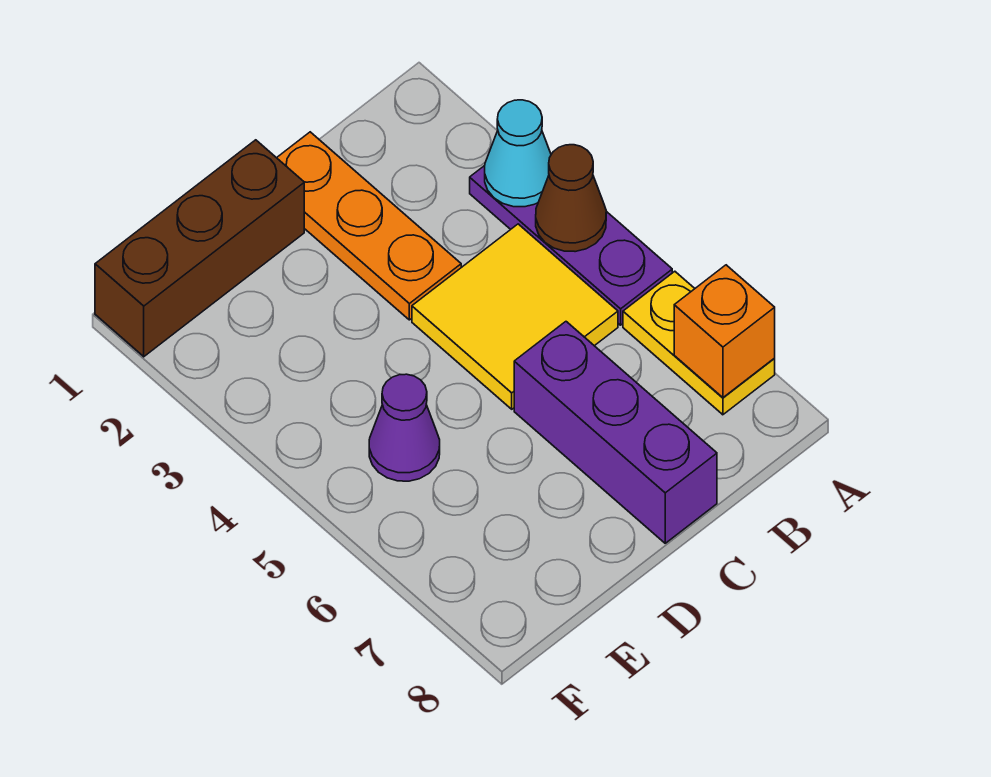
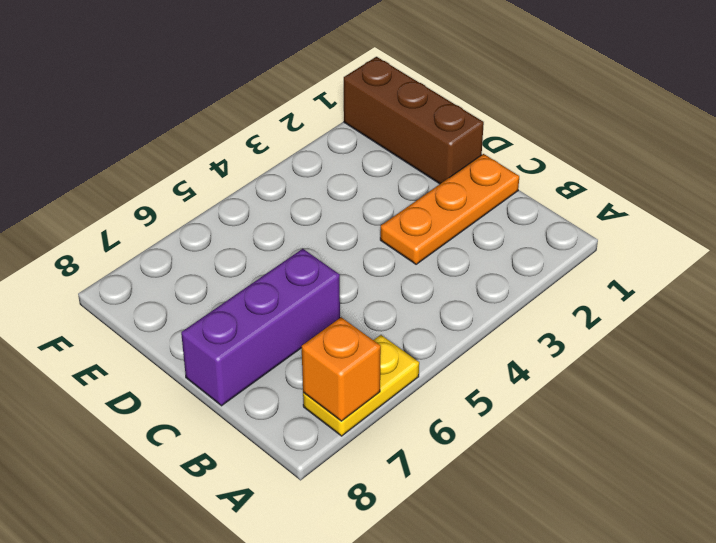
none -> purple plate A3:A5 level 1
none -> yellow tile B4:C5 level 1

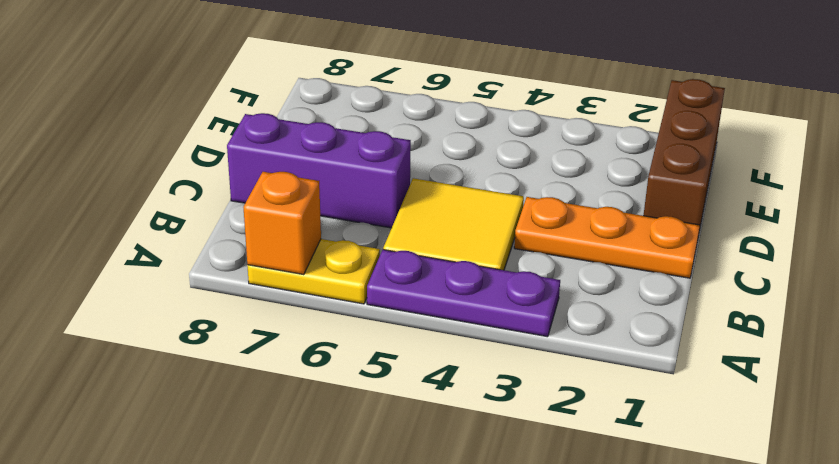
none -> purple cone E5 level 1
none -> cyan cone A3 level 2

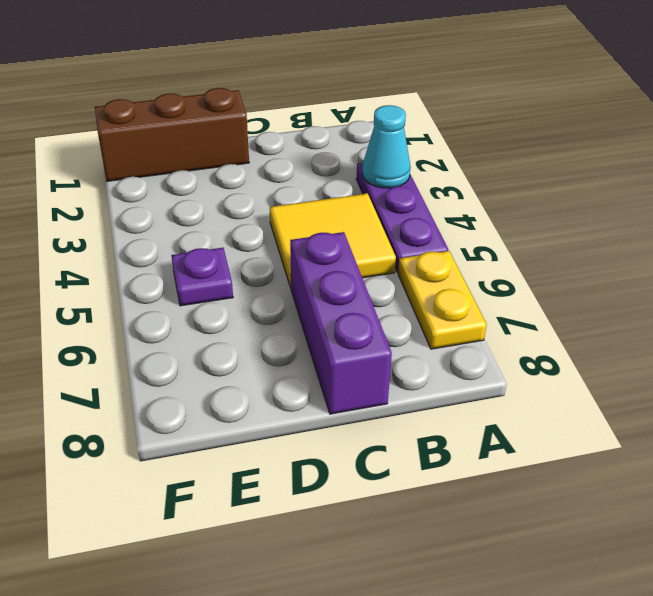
purple plate E5 level 1 -> purple cone E5 level 1
none -> orange plate C1:C3 level 1
none -> brown cone A4 level 2

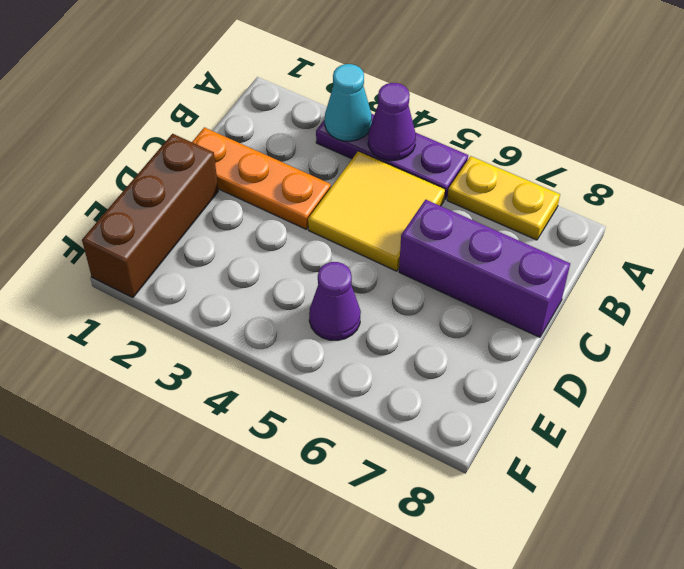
purple cone A4 level 2 -> brown cone A4 level 2
none -> orange brick A7 level 2

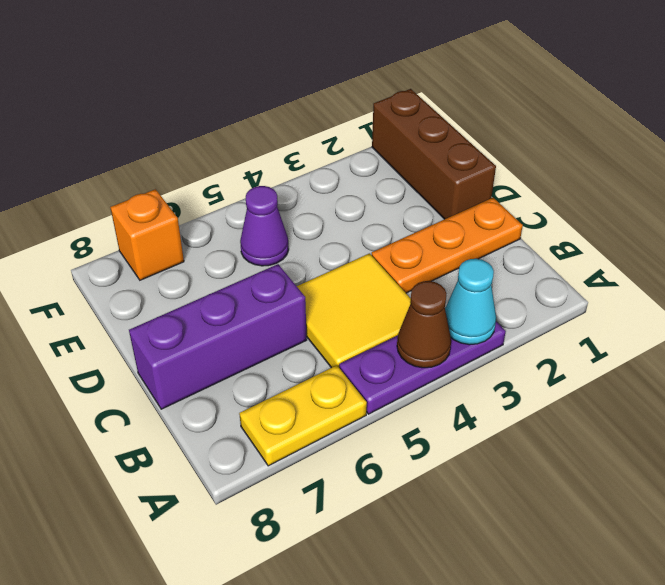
orange brick F7 level 1 -> orange brick A7 level 2

